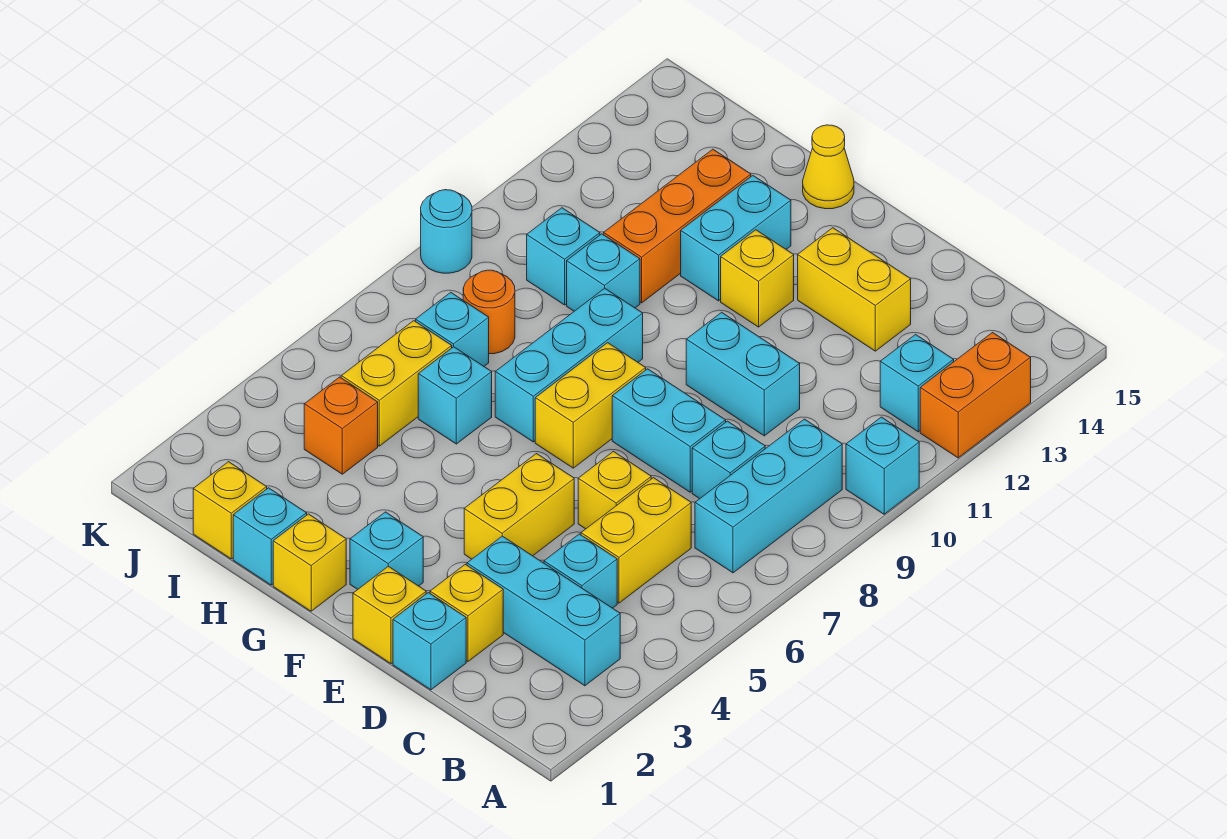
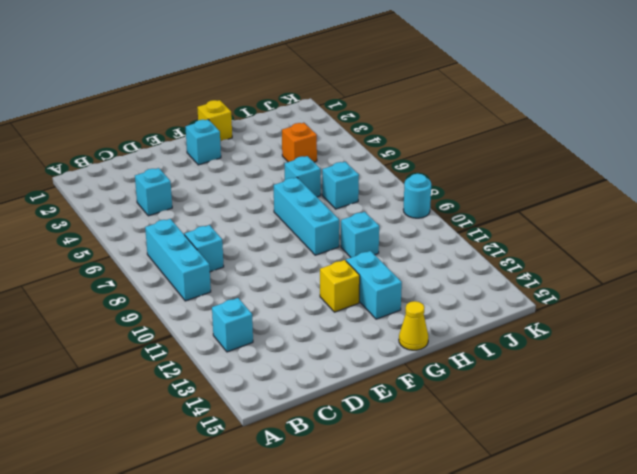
none -> cyan brick A10 level 1
none -> orange brick A12:A13 level 1
none -> cyan brick B3:D3 level 1
none -> yellow brick C5:C6 level 1

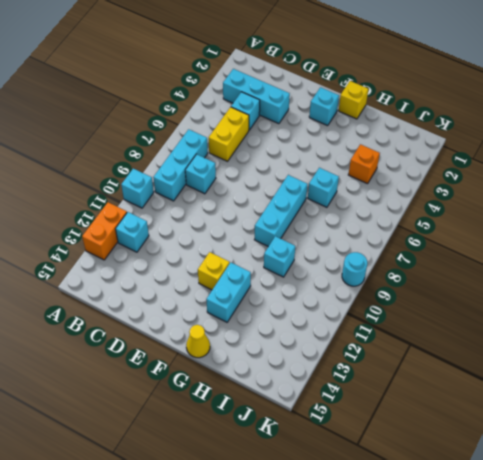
none -> cyan brick D1 level 1
none -> yellow brick D2 level 1
none -> yellow brick D6 level 1
none -> cyan brick D8:E8 level 1

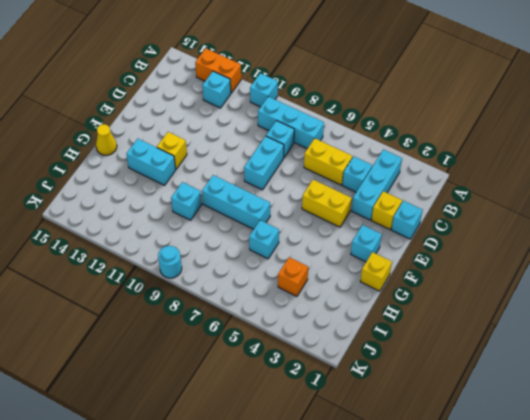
none -> yellow brick D6 level 1
none -> cyan brick D10:E10 level 1
none -> yellow brick D13:E13 level 1
none -> yellow brick E1 level 1

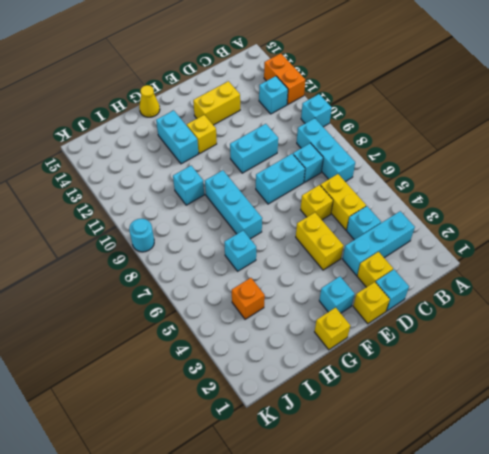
none -> yellow brick F7:F8 level 1
none -> cyan brick H1 level 1
none -> orange brick H11:H13 level 1
none -> yellow brick I1 level 1

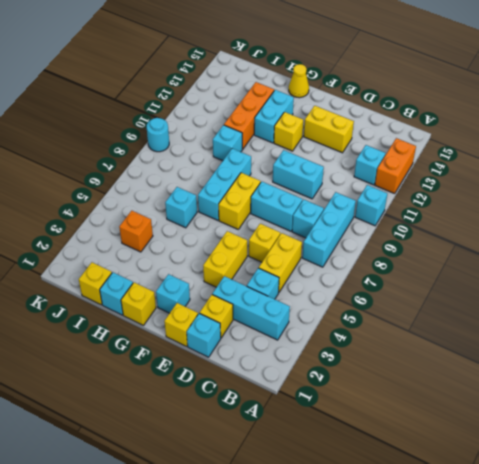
none -> yellow brick I5:I6 level 1
none -> cyan brick I7 level 1
none -> orange round brick I8 level 1
none -> cyan brick I10 level 1

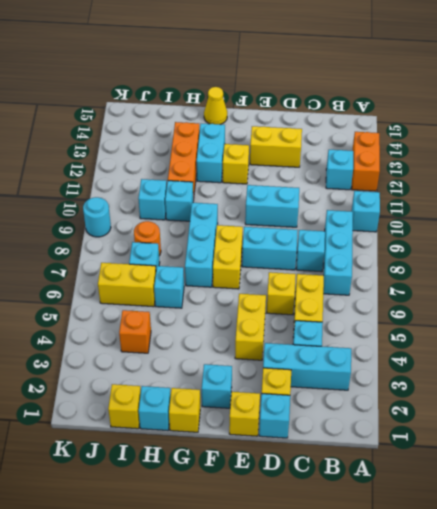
yellow brick I6:J6 level 1 -> yellow brick I5:I6 level 1

